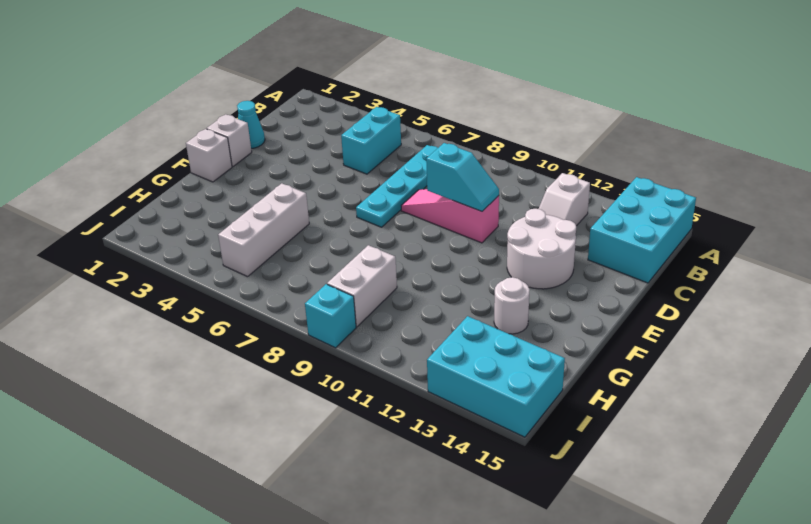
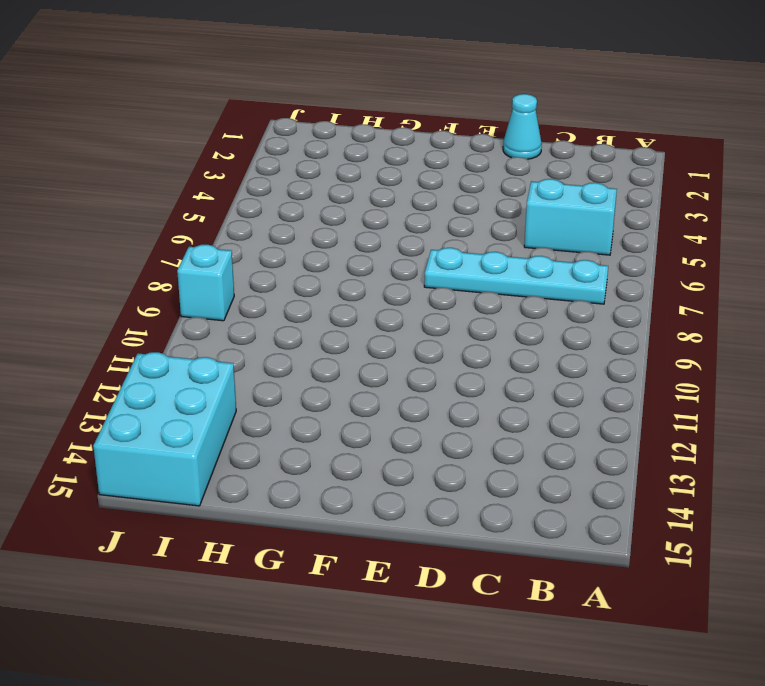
none -> cyan brick A14:C15 level 1
none -> white slope B12:C12 level 1 top B
none -> pink slope D8:D10 level 1 top 10

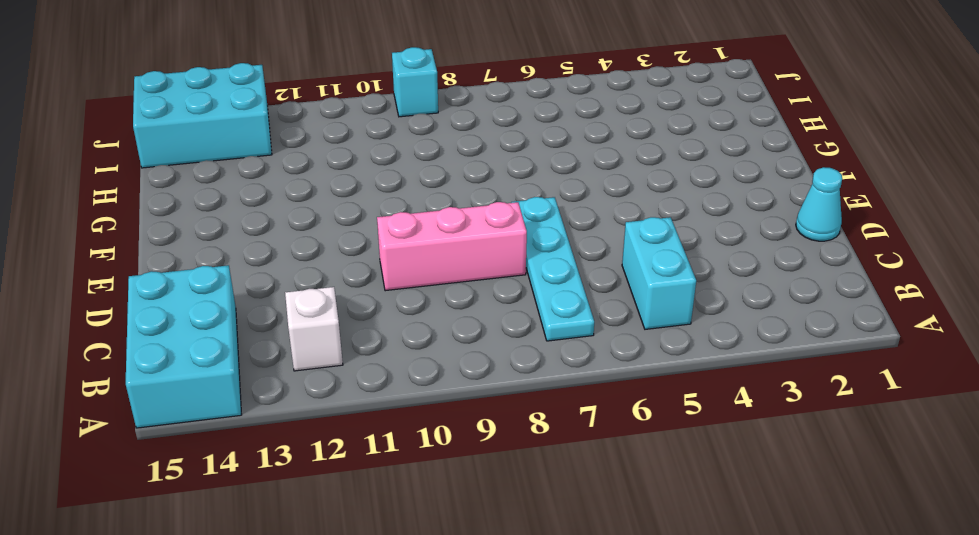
pink brick D8:D10 level 1 -> pink slope D8:D10 level 1 top 10
none -> white round brick D12:E13 level 1
none -> white brick E1 level 1
none -> white brick F1 level 1

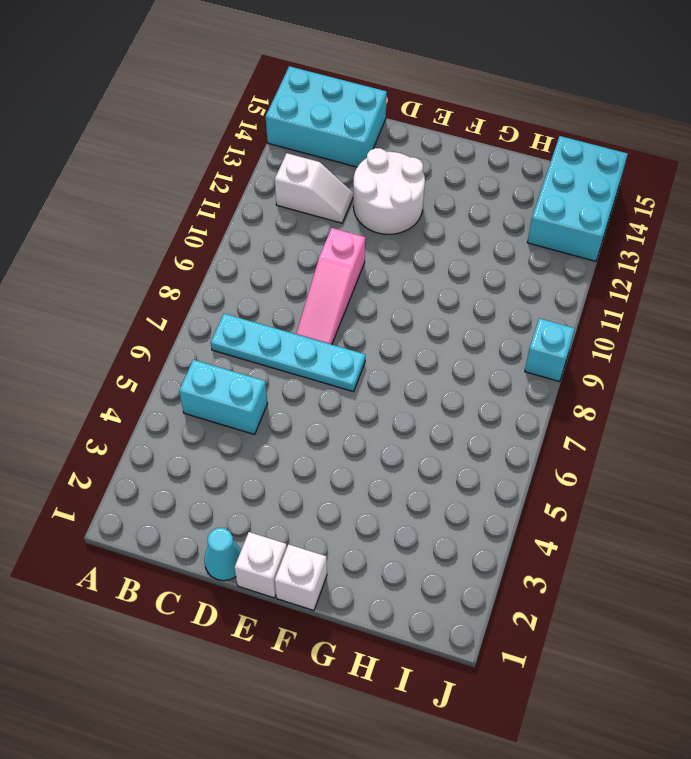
none -> white brick G5:I5 level 1
none -> white round brick G13 level 1
none -> white brick H9:I9 level 1

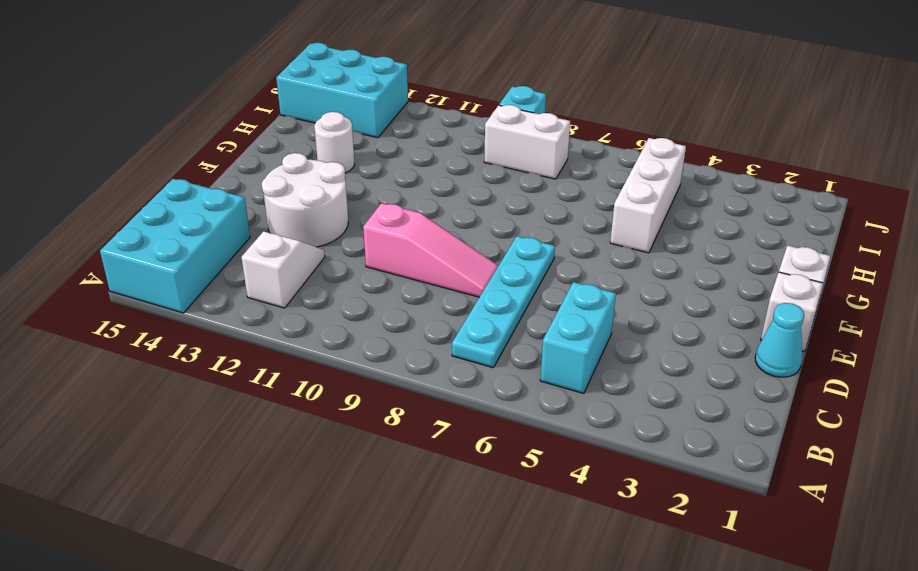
white brick I8:I9 level 1 -> white brick H9:I9 level 1
none -> cyan slope D9:D10 level 2 top 9

